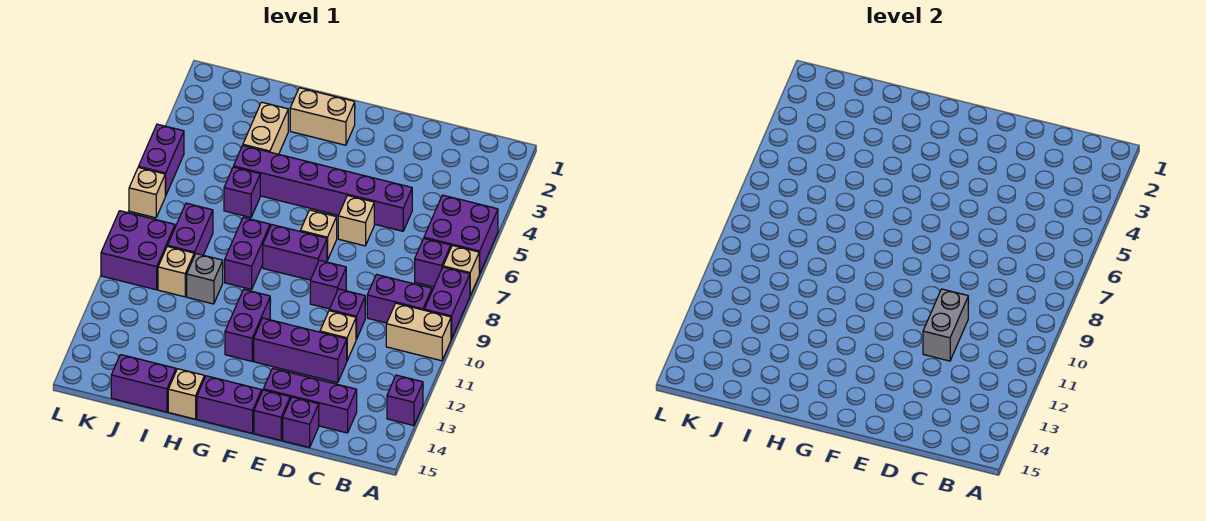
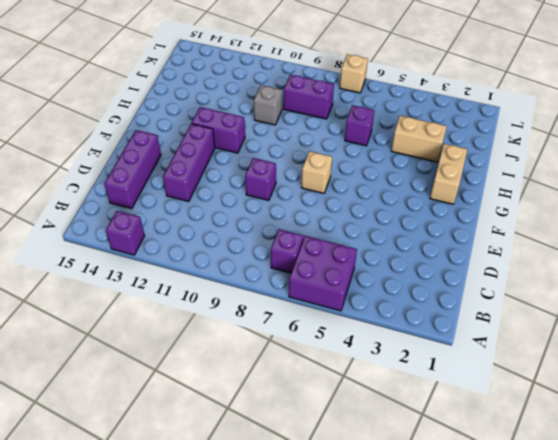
none -> tan brick A7 level 1
none -> purple brick A8:A9 level 1
none -> tan brick A10:B10 level 1
none -> purple brick B9:C9 level 1

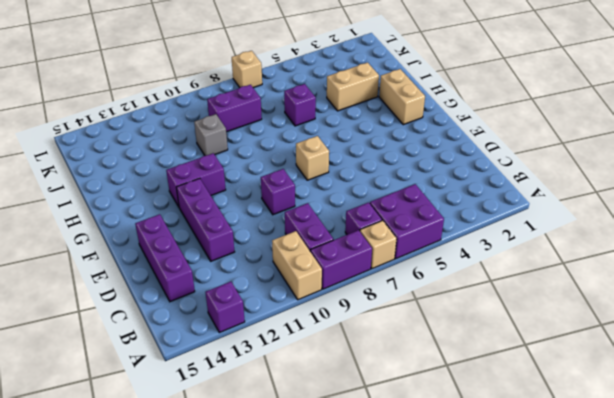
none -> purple brick D5:I5 level 1
none -> purple brick D10 level 1
none -> tan brick D11 level 1
none -> purple brick D15 level 1

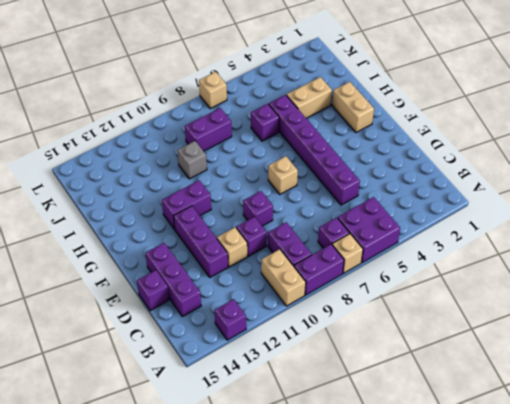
none -> tan brick E6 level 1
none -> purple brick E15 level 1
none -> purple brick F8:G8 level 1
none -> purple brick F15:G15 level 1

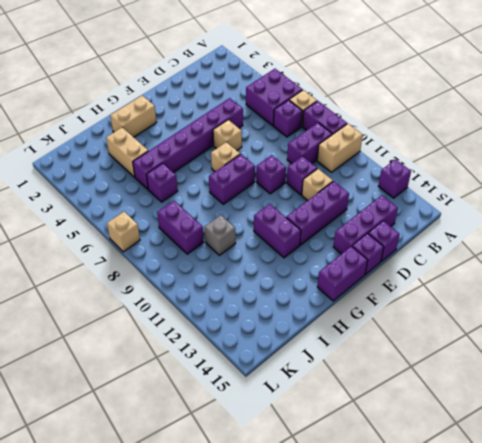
none -> purple brick H8:H9 level 1
none -> tan brick H15 level 1
none -> purple brick I15:J15 level 1
none -> tan brick J10 level 1

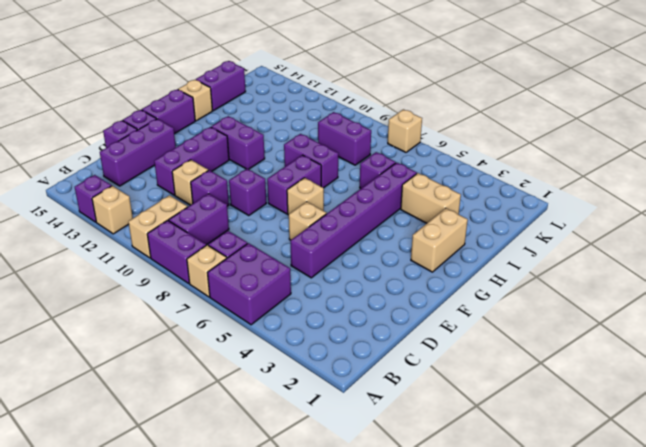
tan brick A12 level 1 -> tan brick J10 level 1
none -> grey brick I10 level 1
none -> purple brick K9:L10 level 1
none -> purple brick L5:L6 level 1
none -> grey brick D10:D11 level 2

